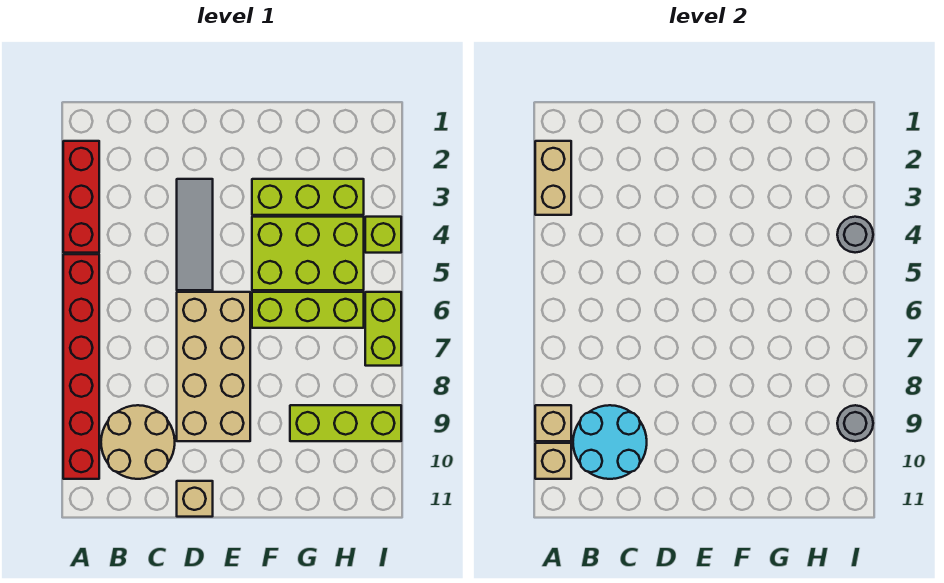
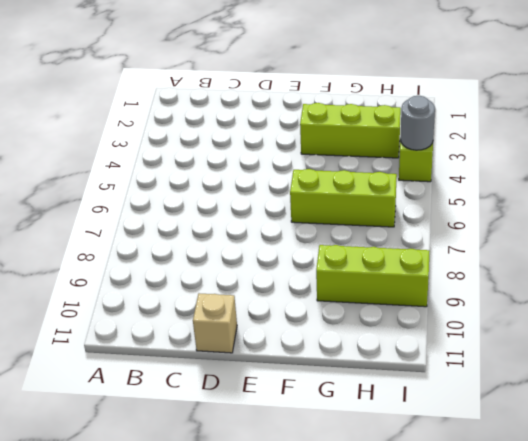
none -> red brick A2:A4 level 1
none -> red brick A5:A10 level 1
none -> tan round brick B9:C10 level 1

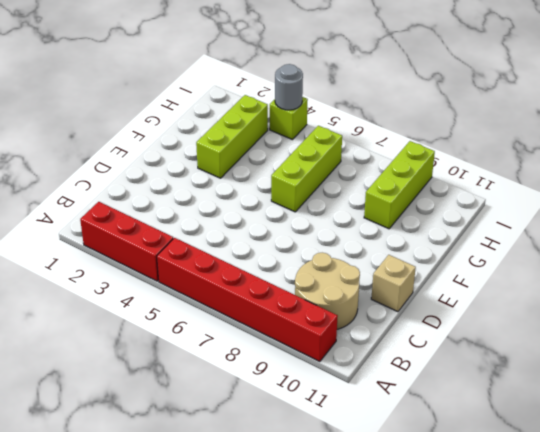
none -> grey tile D3:D5 level 1
none -> tan brick D6:E9 level 1
none -> lime brick F4:H5 level 1

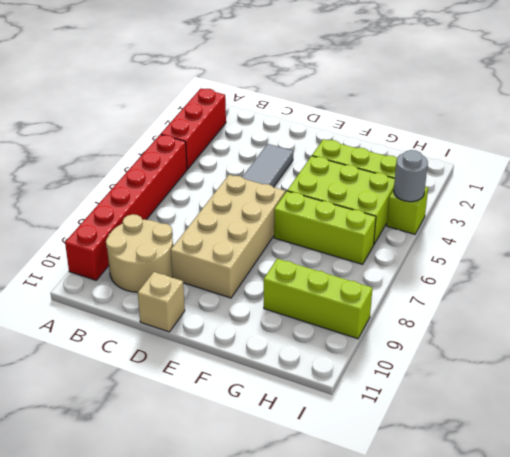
none -> lime brick I6:I7 level 1
none -> tan brick A2:A3 level 2
none -> tan brick A9 level 2

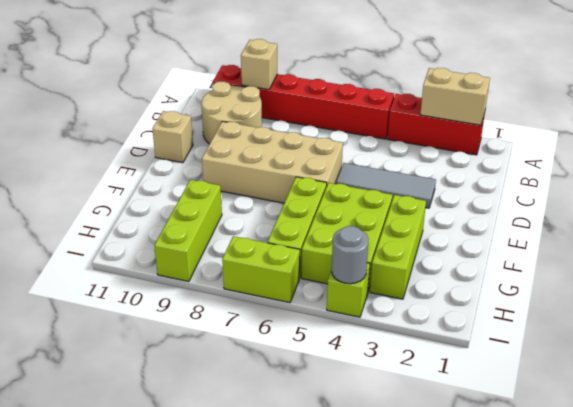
none -> tan brick A10 level 2
none -> cyan round brick B9:C10 level 2
none -> grey round brick I9 level 2

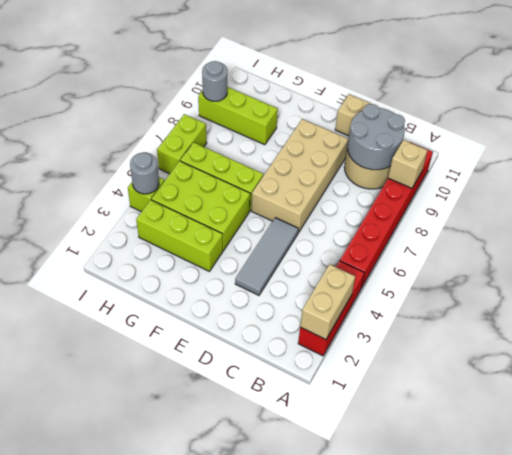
grey round brick B9:C10 level 2 -> cyan round brick B9:C10 level 2
none -> tan brick A10 level 2

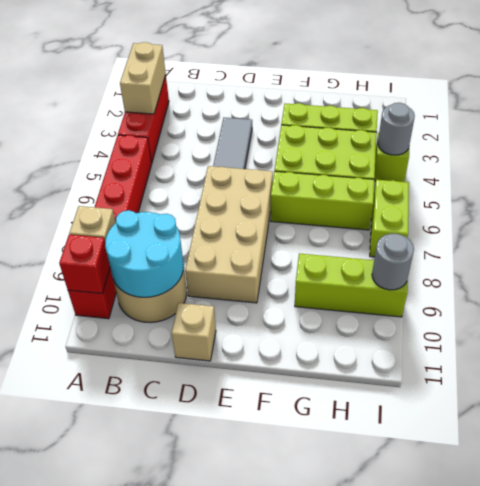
red brick A10 level 2 -> tan brick A10 level 2

